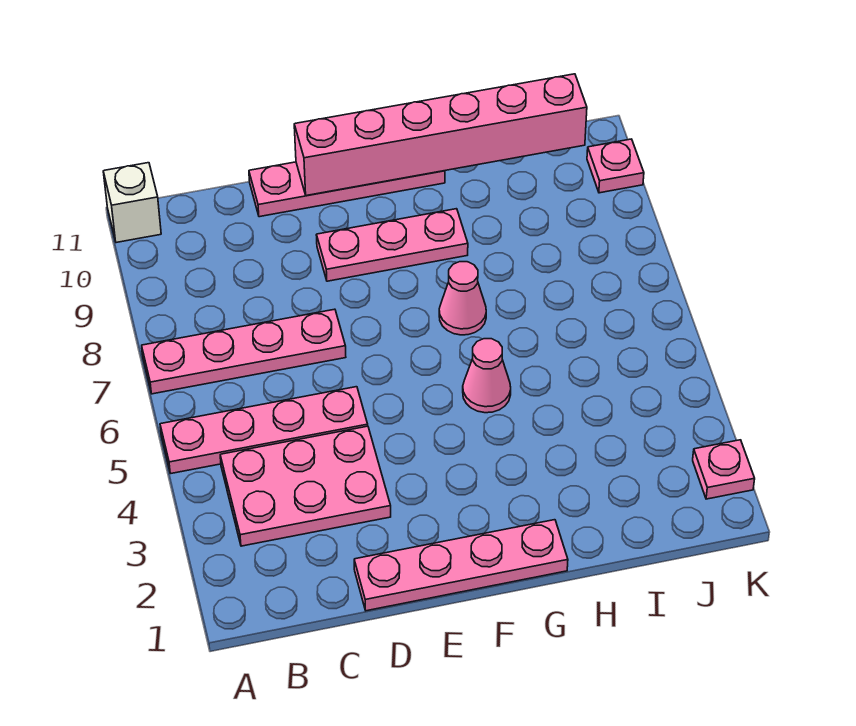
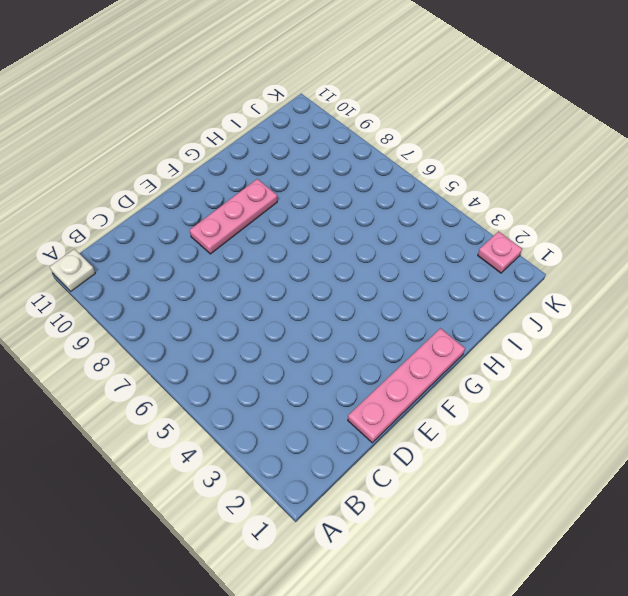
white plate A11 level 1 -> white brick A11 level 1
none -> pink plate A5:D5 level 1
none -> pink plate A7:D7 level 1
none -> pink plate B3:D4 level 1

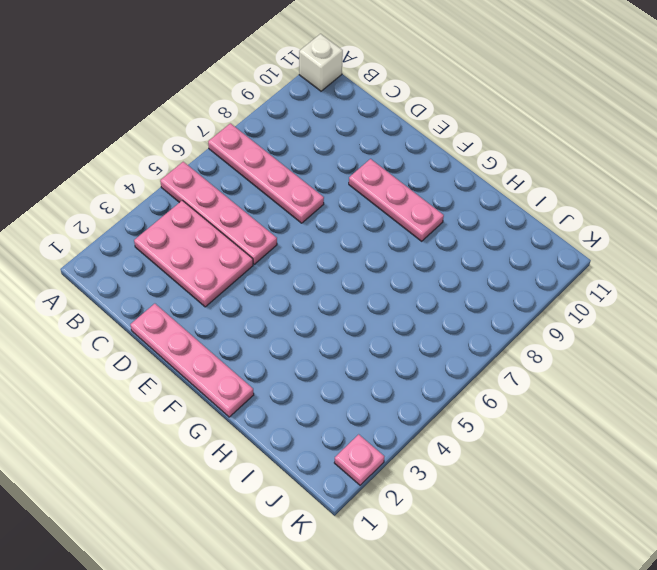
none -> pink plate D11:G11 level 1
none -> pink cone G5 level 1
none -> pink cone G7 level 1

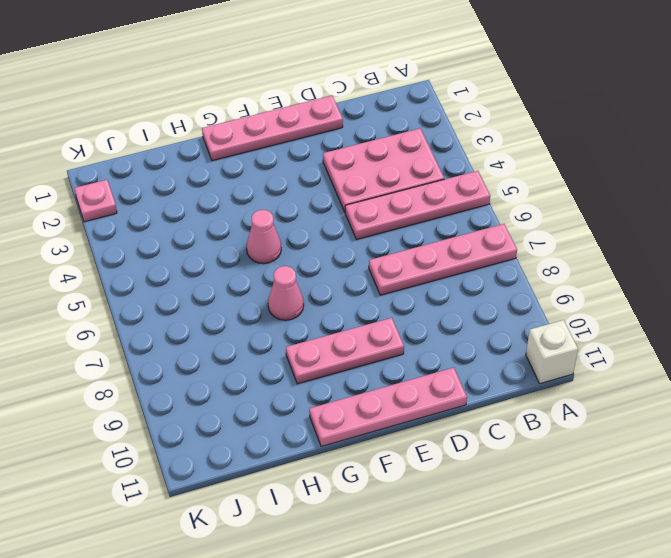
none -> pink plate K10 level 1
none -> pink brick E11:J11 level 2

